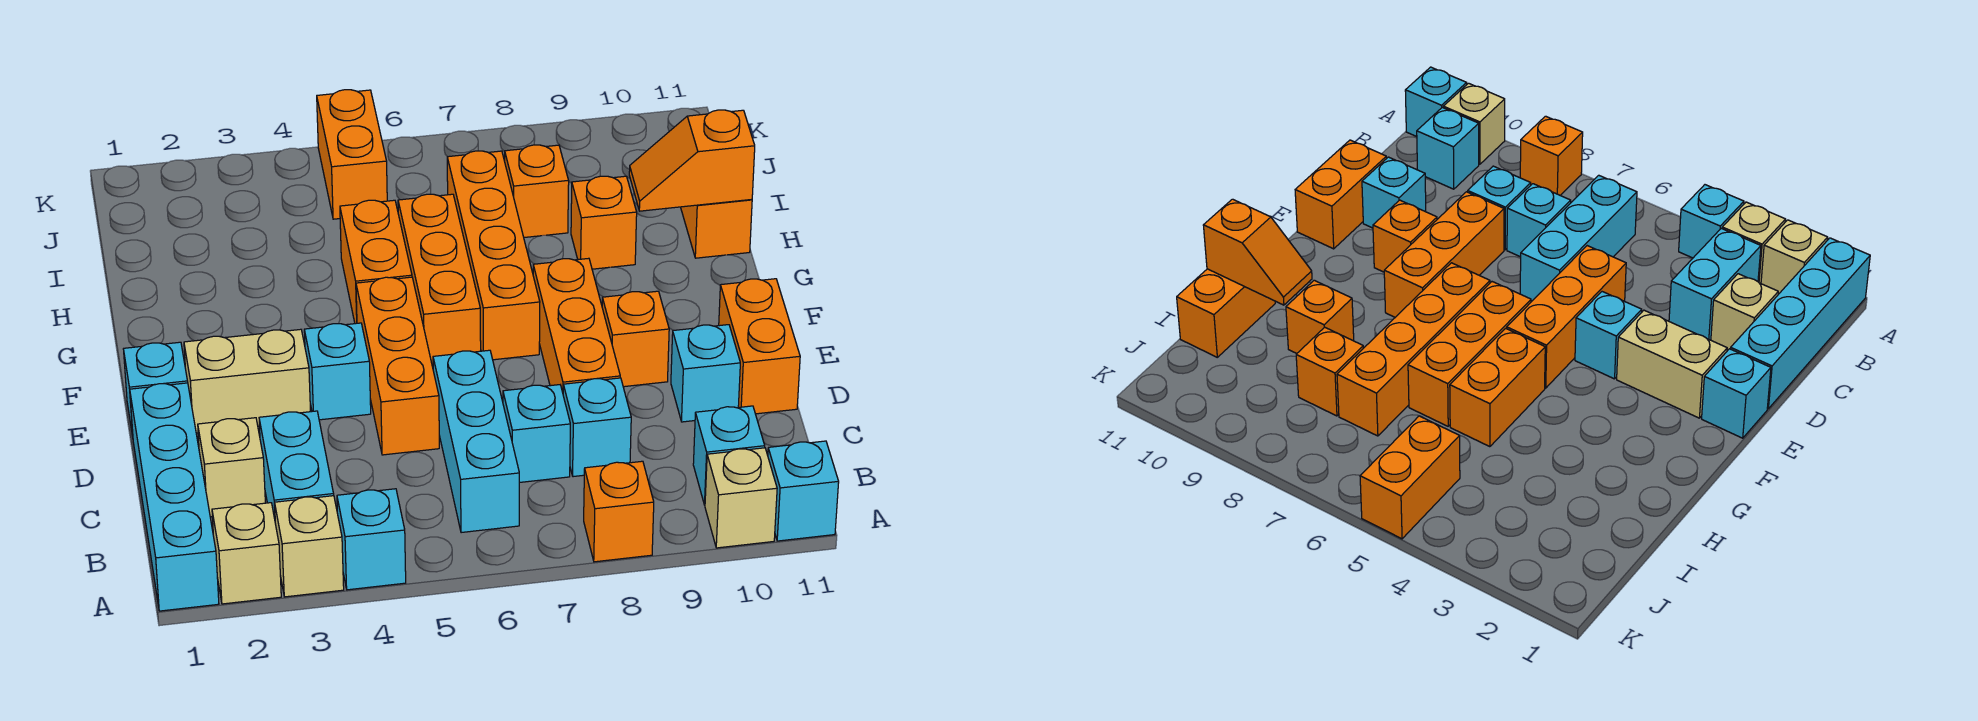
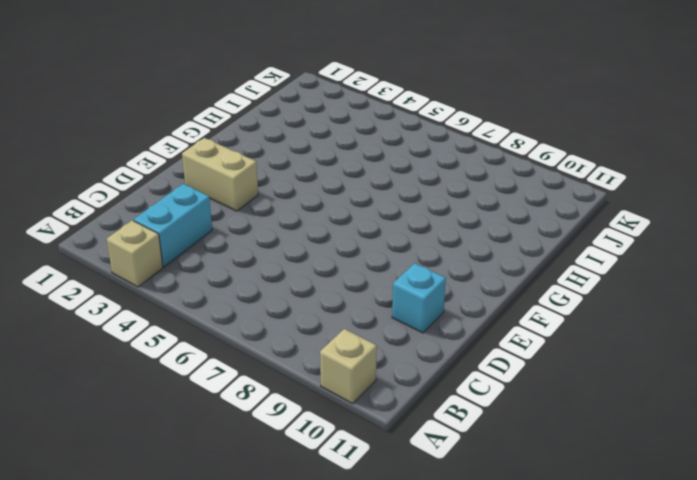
none -> cyan brick A1:D1 level 1
none -> tan brick A2 level 1
none -> cyan brick A4 level 1

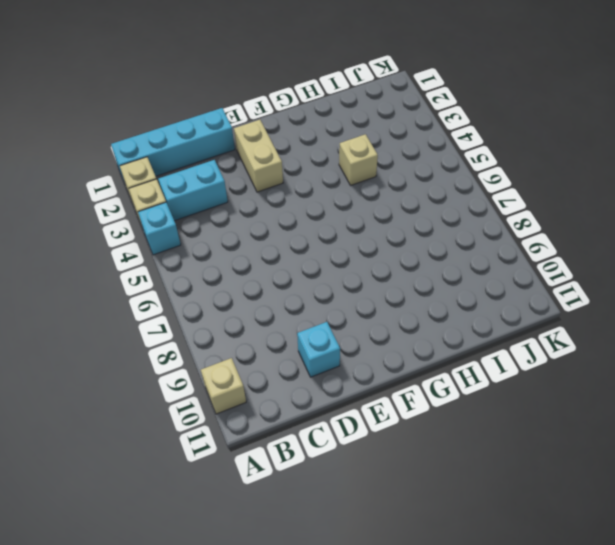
tan brick H4 level 1 -> tan brick C2 level 1
none -> orange brick A8 level 1
none -> cyan brick A11 level 1
none -> cyan brick B6:D6 level 1

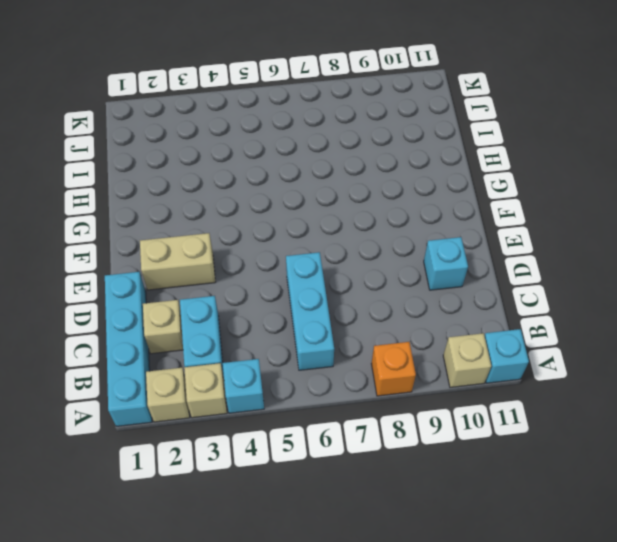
none -> cyan brick B10 level 1
none -> cyan brick C7 level 1
none -> cyan brick C8 level 1

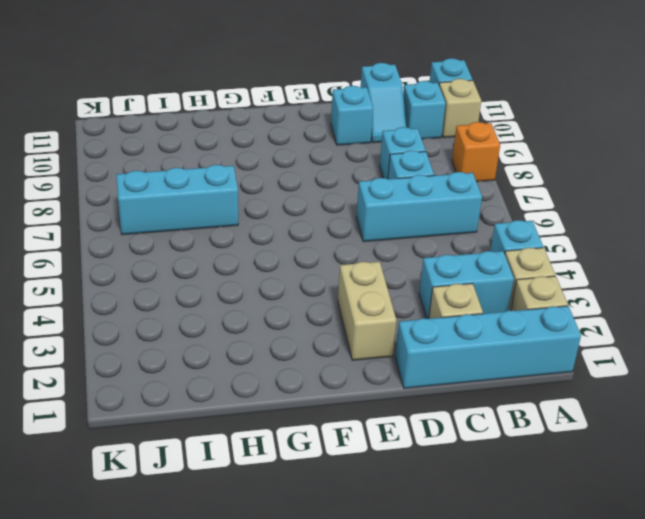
cyan slope C10:C11 level 1 top 11 -> none
cyan brick H7:J7 level 1 -> orange brick F7:I7 level 1
none -> orange brick D5:F5 level 1
none -> orange brick D8:F8 level 1
none -> orange brick D11:E11 level 1

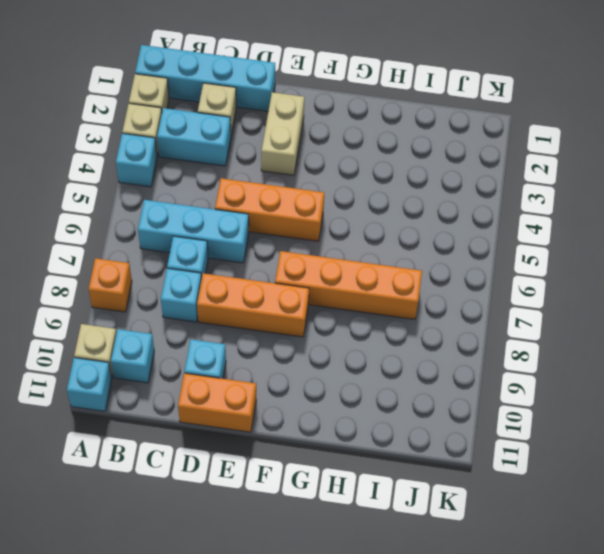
none -> cyan brick E1 level 1
none -> cyan brick E4 level 1
none -> orange brick E9 level 1

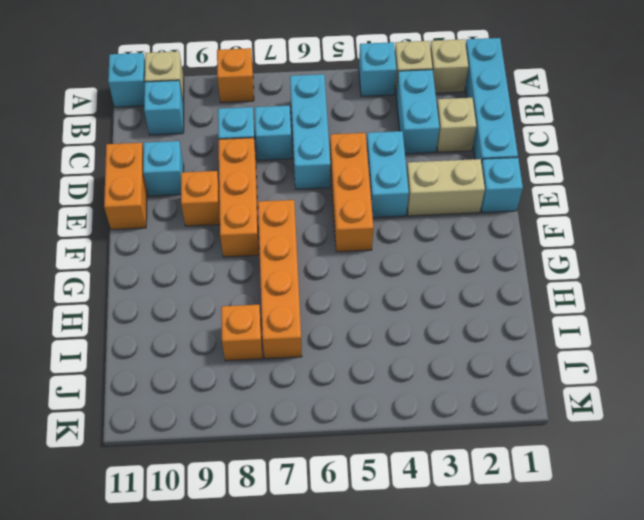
cyan brick D4:E4 level 1 -> cyan brick E4 level 1
none -> orange brick F6:H6 level 1
none -> orange brick G5:H5 level 1
none -> orange brick H9 level 1

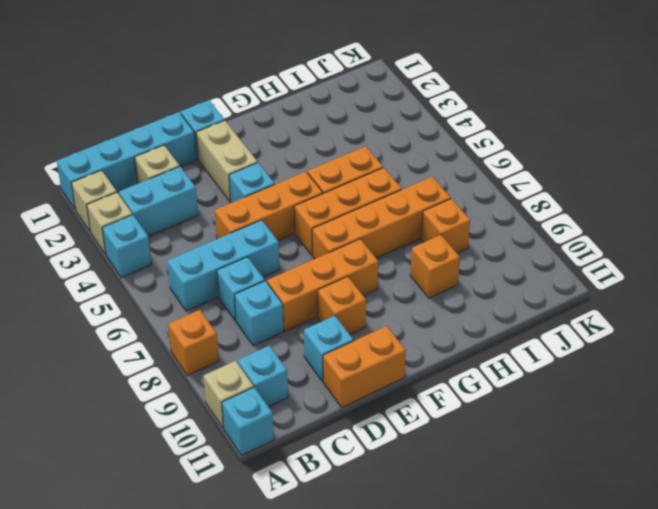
none -> orange brick H11:I11 level 1
none -> orange brick J5:K5 level 1
none -> orange slope H10:H11 level 2 top 11

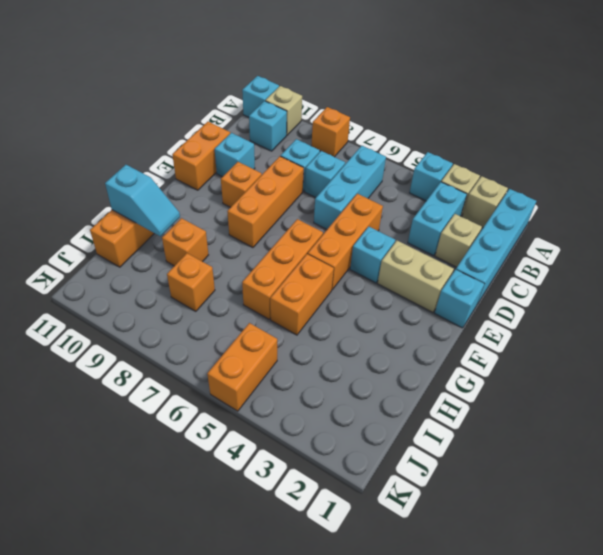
cyan slope H10:H11 level 2 top 11 -> orange slope H10:H11 level 2 top 11
none -> orange brick F7:I7 level 1

